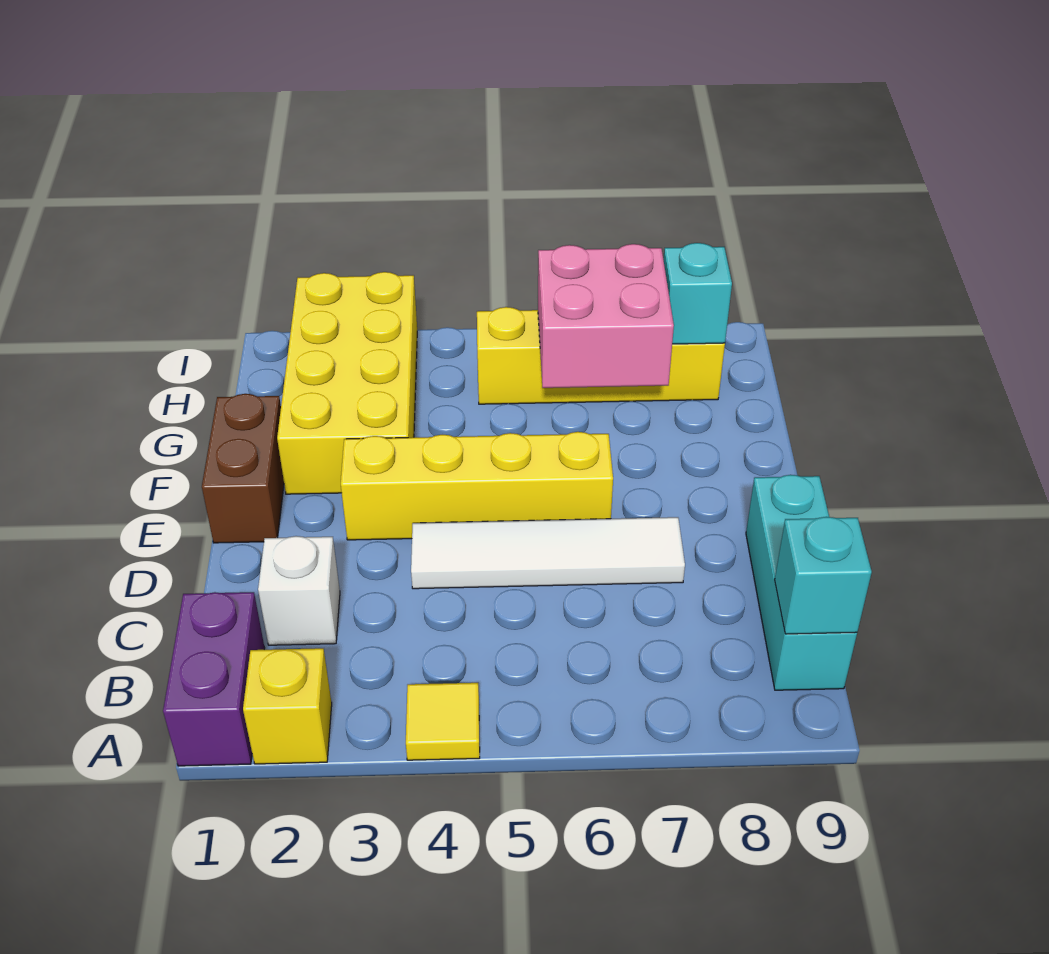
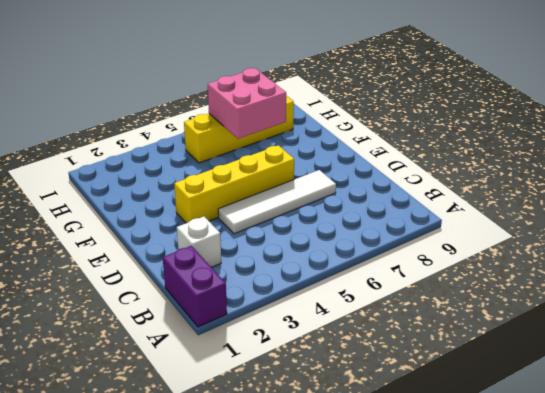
none -> yellow brick A2 level 1
none -> yellow tile A4 level 1
none -> cyan brick B9:D9 level 1

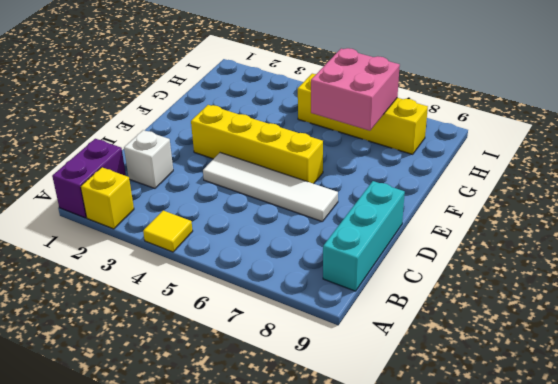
none -> brown brick E1:F1 level 1
none -> yellow brick F2:I3 level 1
none -> cyan brick B9 level 2

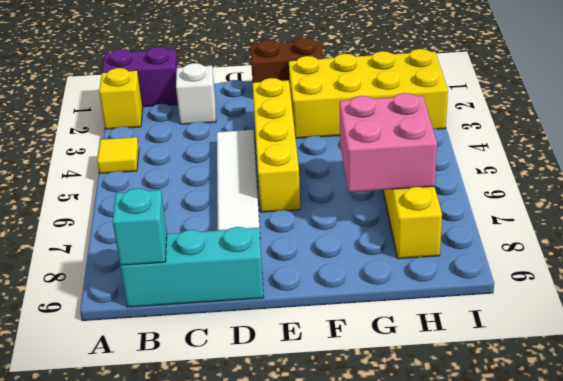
none -> cyan brick H8 level 2

